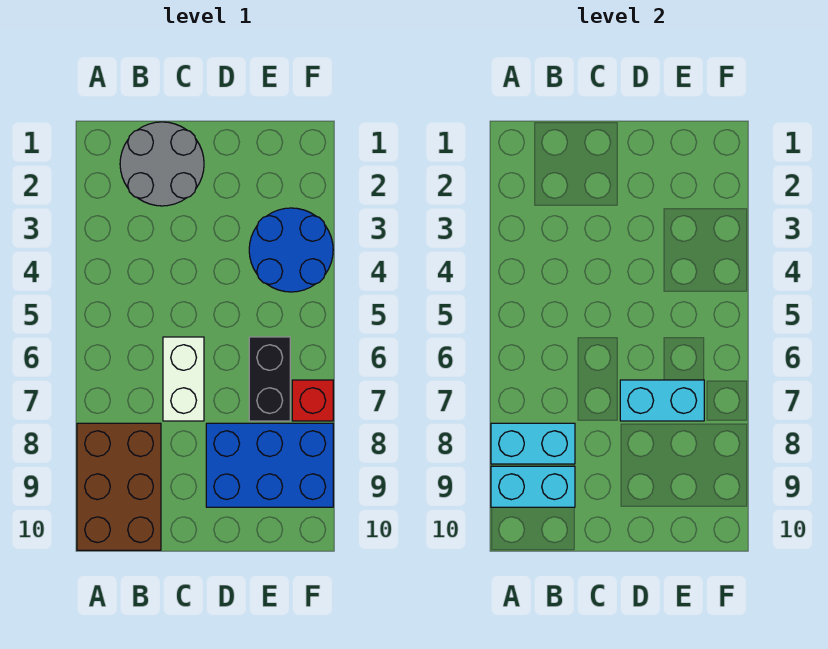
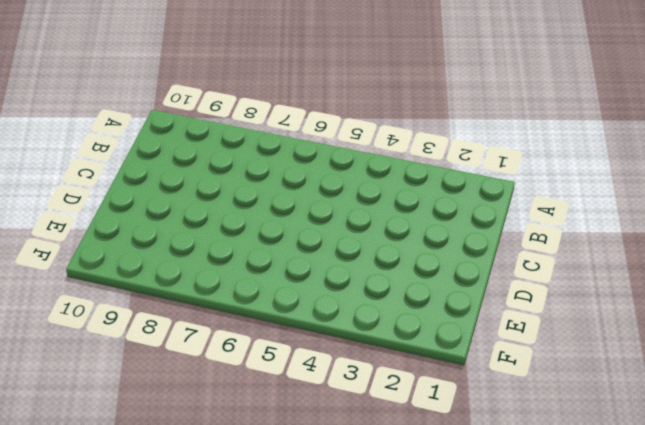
none -> brown brick A8:B10 level 1
none -> grey round brick B1:C2 level 1

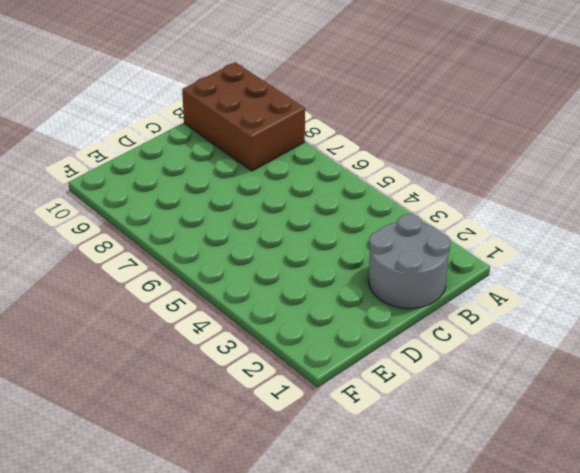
none -> white brick C6:C7 level 1
none -> blue brick D8:F9 level 1

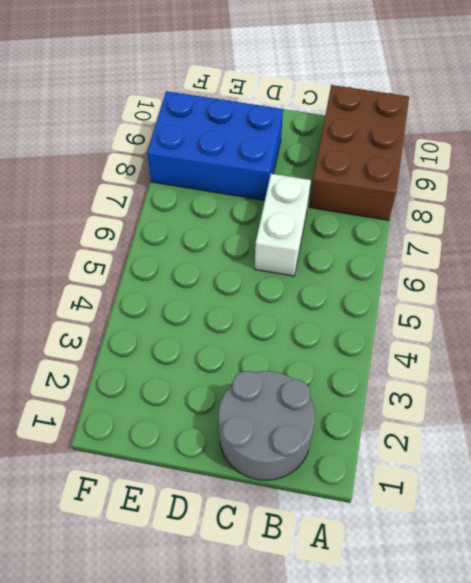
none -> blue round brick E3:F4 level 1
none -> black brick E6:E7 level 1

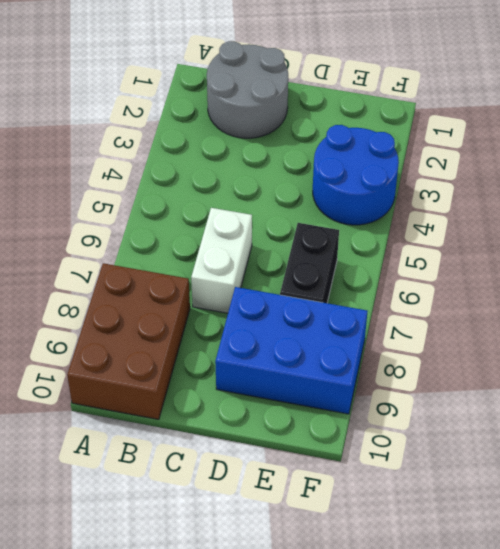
none -> red brick F7 level 1
none -> cyan brick A8:B8 level 2

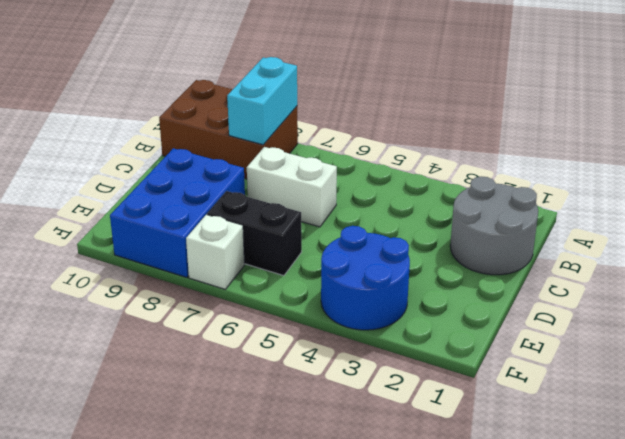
white brick F7 level 1 -> red brick F7 level 1
none -> cyan brick A9:B9 level 2
none -> cyan brick D7:E7 level 2

